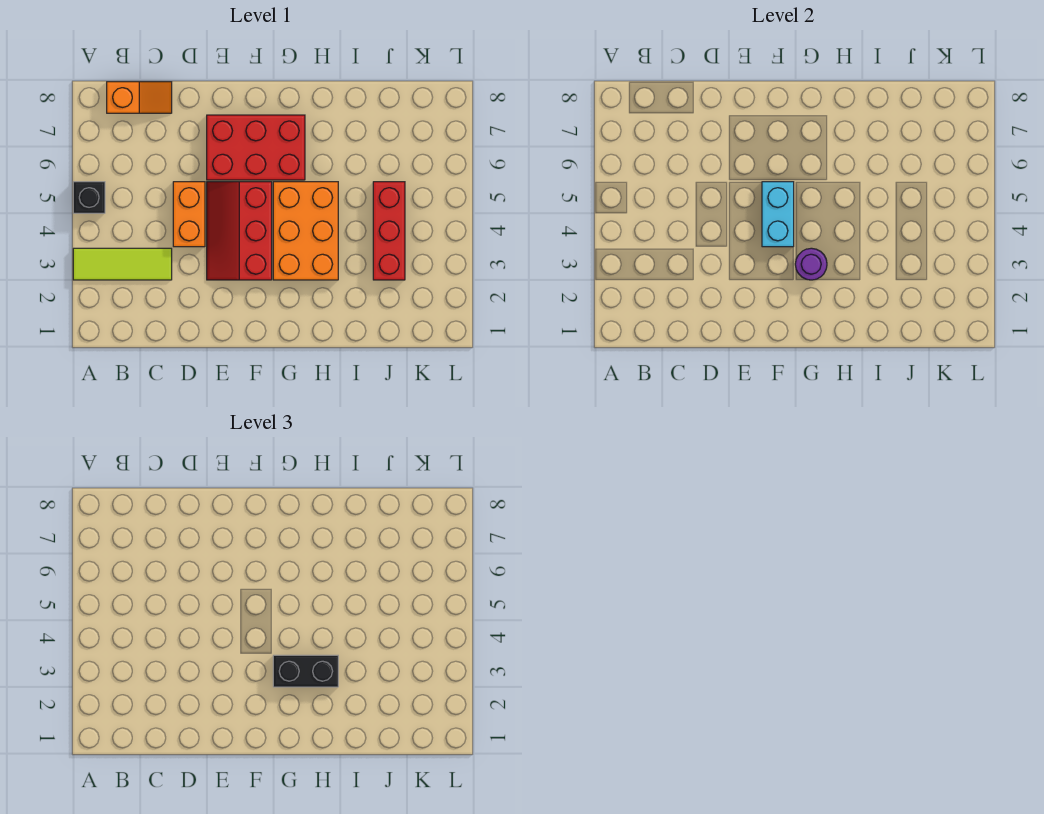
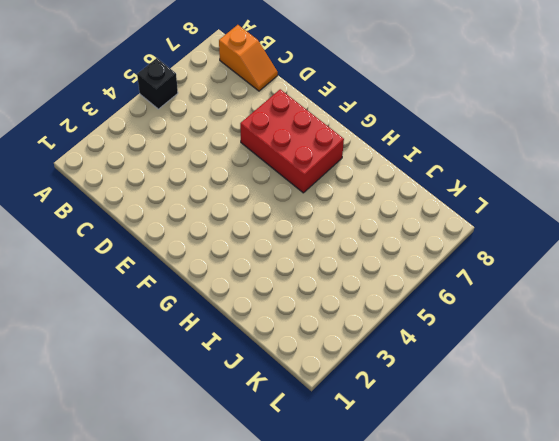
none -> lime tile A3:C3 level 1
none -> orange brick D4:D5 level 1

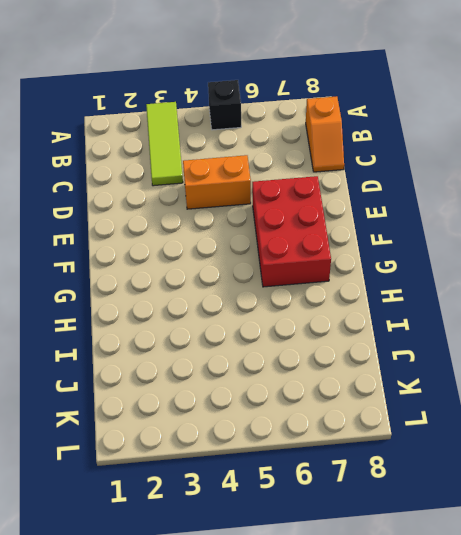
none -> red slope E3:F5 level 1 top F
none -> orange brick G3:H5 level 1

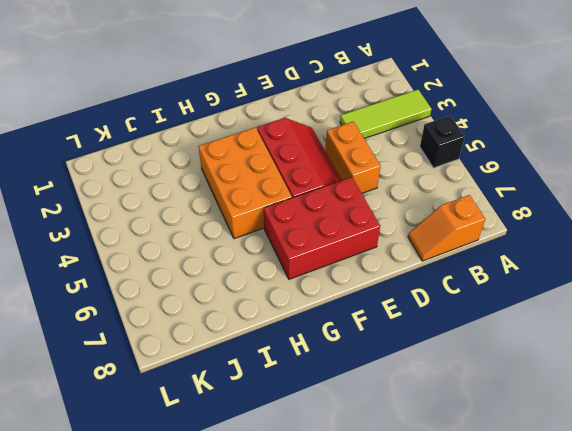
none -> red brick J3:J5 level 1
none -> cyan brick F4:F5 level 2

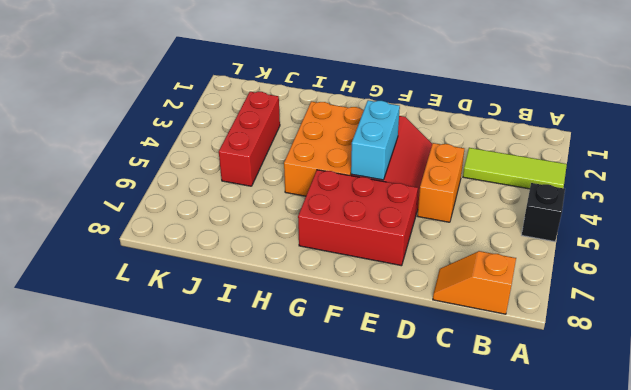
none -> purple round brick G3 level 2
none -> black brick G3:H3 level 3

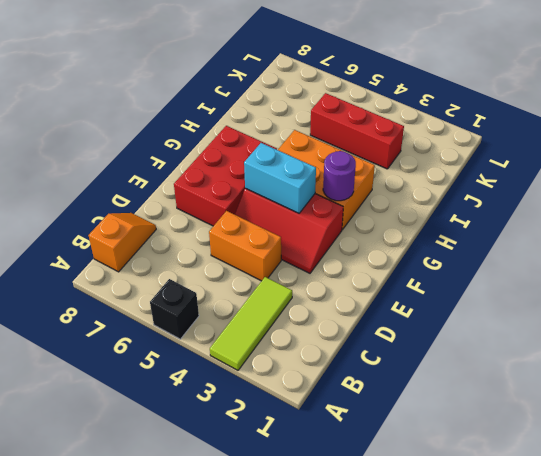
none -> black brick G3:H3 level 3

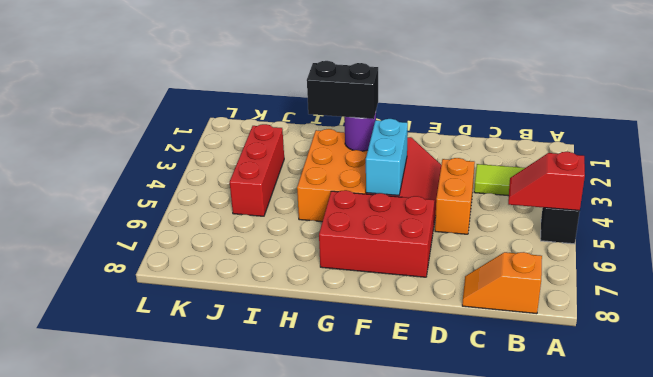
red slope A5:B5 level 2 top A -> none

